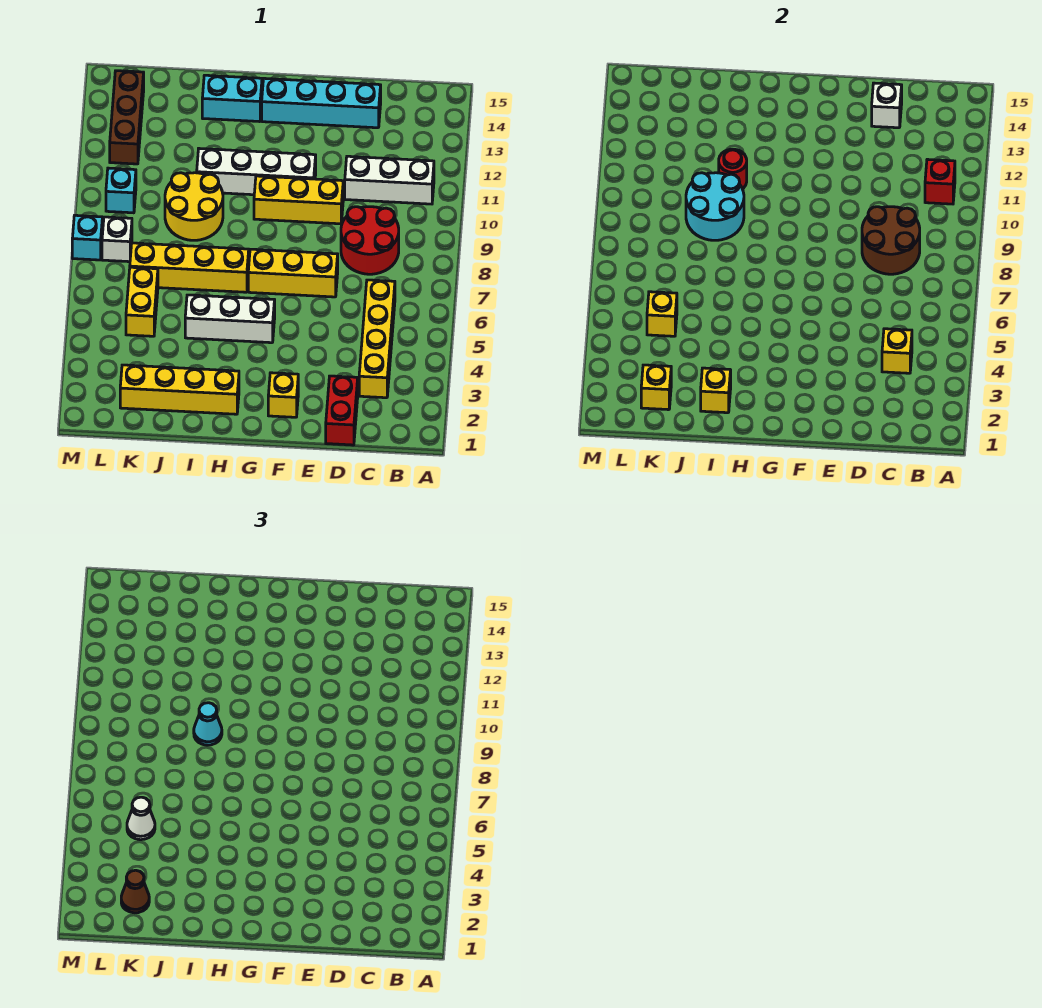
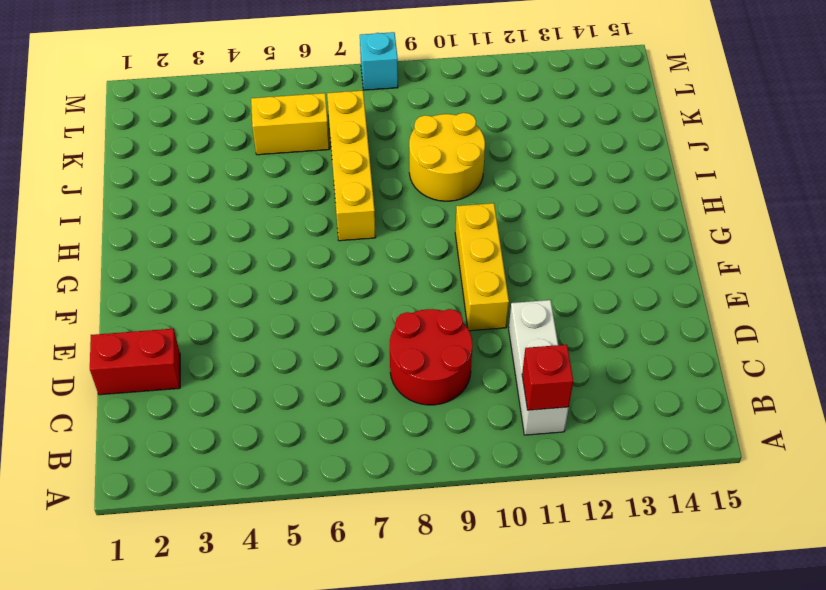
none -> yellow brick C3:C6 level 1
none -> cyan brick D14:G14 level 1
none -> yellow brick E7:G7 level 1
none -> yellow brick F2 level 1

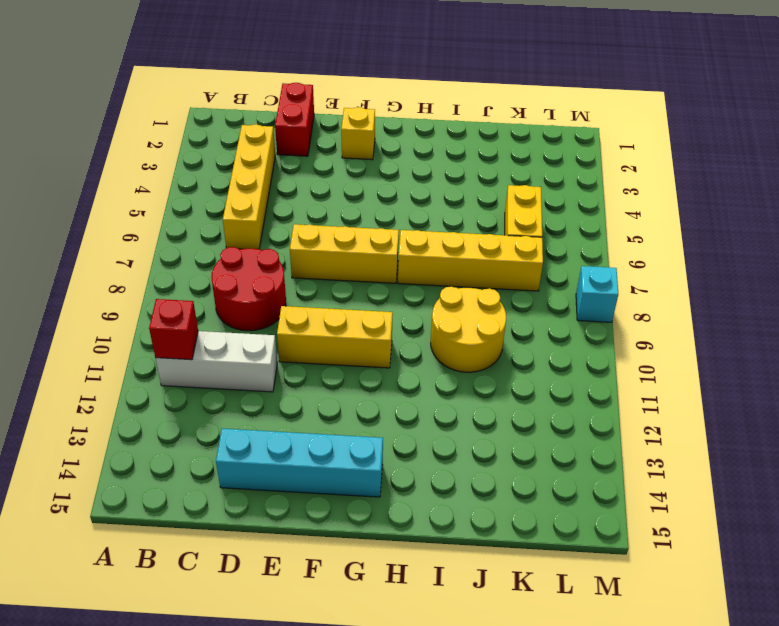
none -> white brick F11:I11 level 1
none -> white brick G5:I5 level 1
none -> yellow brick H2:K2 level 1
none -> cyan brick H14:I14 level 1

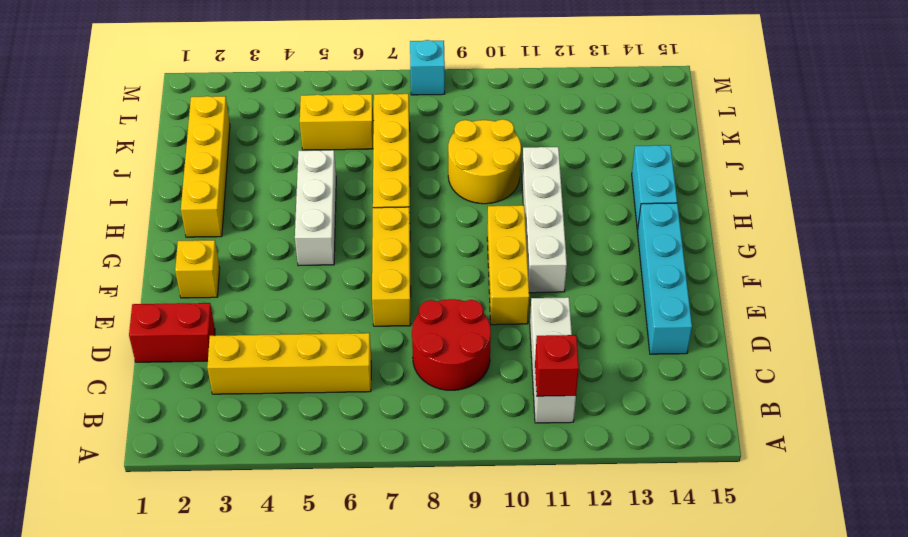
none -> white brick L8 level 1
none -> cyan brick L10 level 1
none -> brown brick L12:L14 level 1
none -> yellow brick C4 level 2

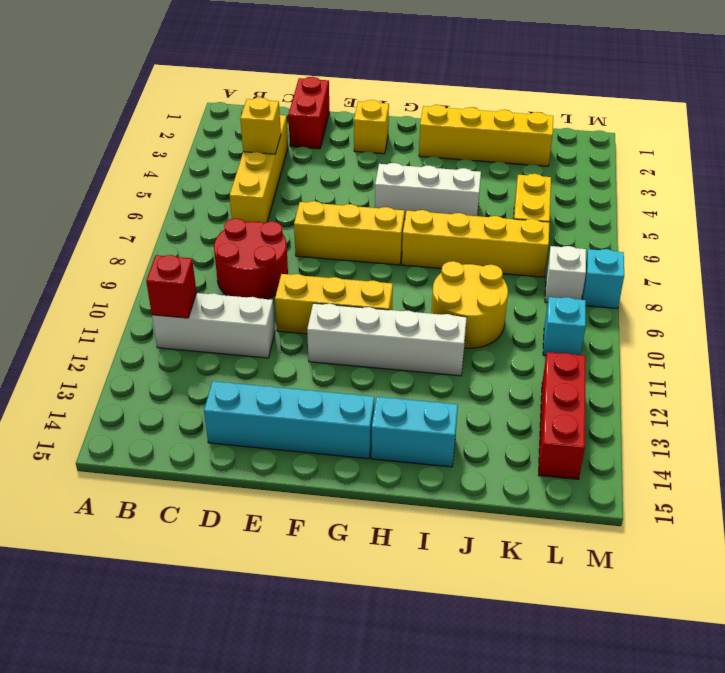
red brick L12:L14 level 1 -> brown brick L12:L14 level 1
none -> brown round brick C8:D9 level 2
none -> white brick D14 level 2
none -> yellow brick I2 level 2
none -> cyan round brick I9:J10 level 2

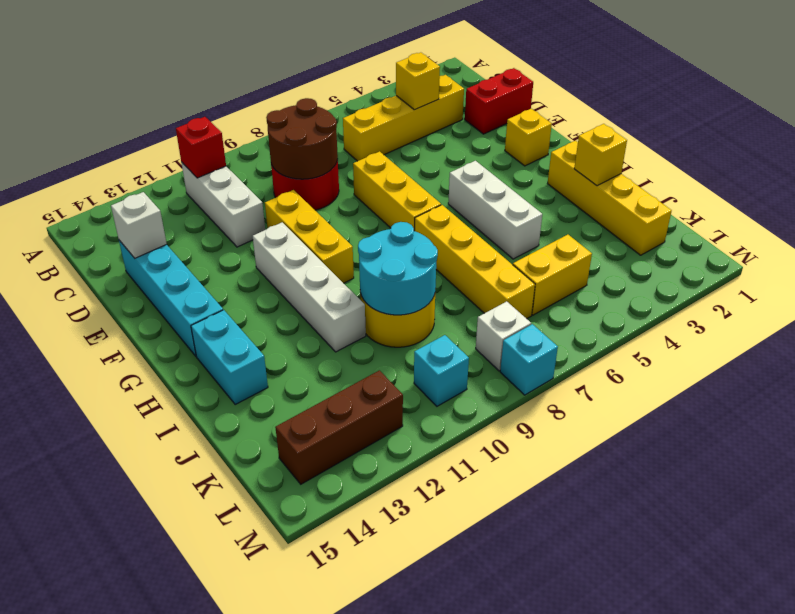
none -> red round brick I11 level 2
none -> yellow brick K2 level 2
none -> yellow brick K5 level 2
none -> cyan cone I9 level 3

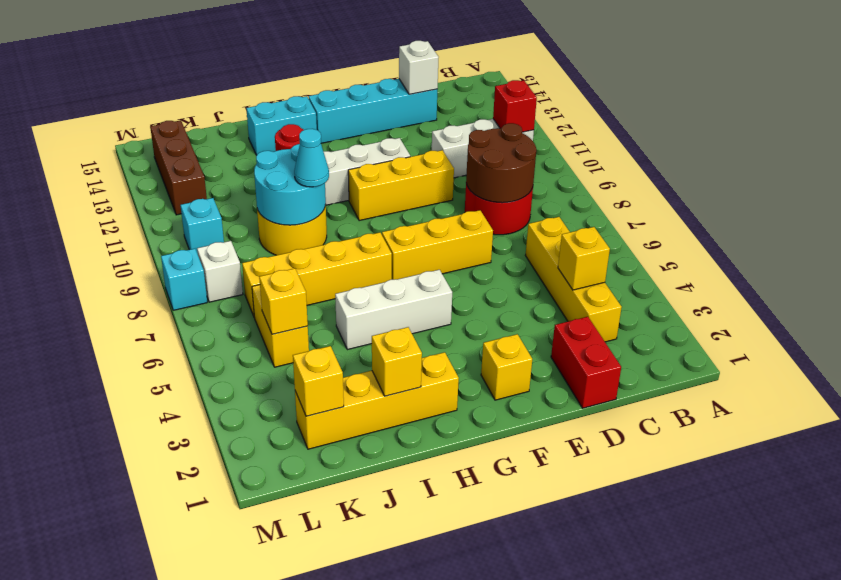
none -> brown cone K2 level 3
none -> white cone K5 level 3

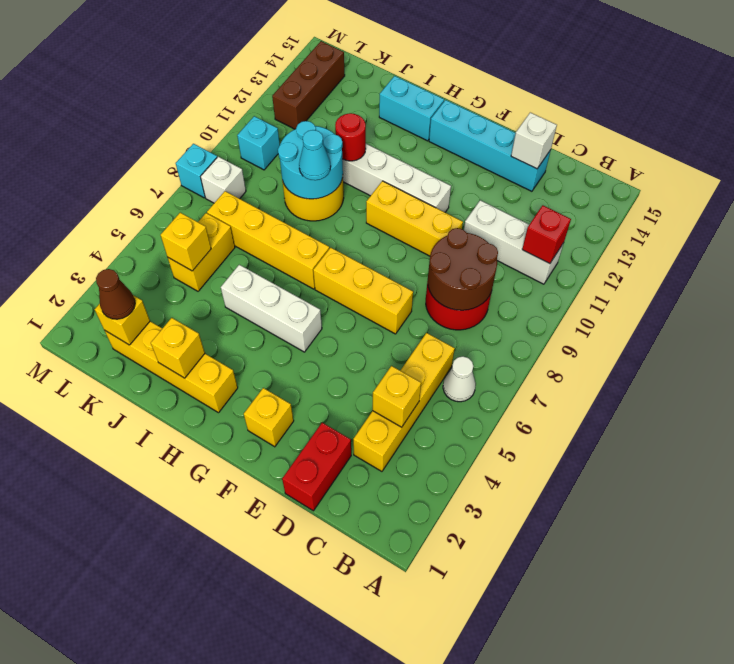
white cone B6 level 1 -> white cone K5 level 3

